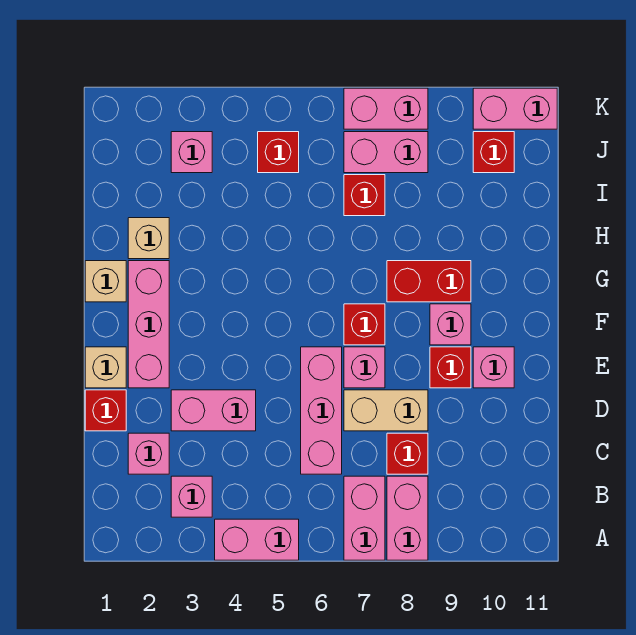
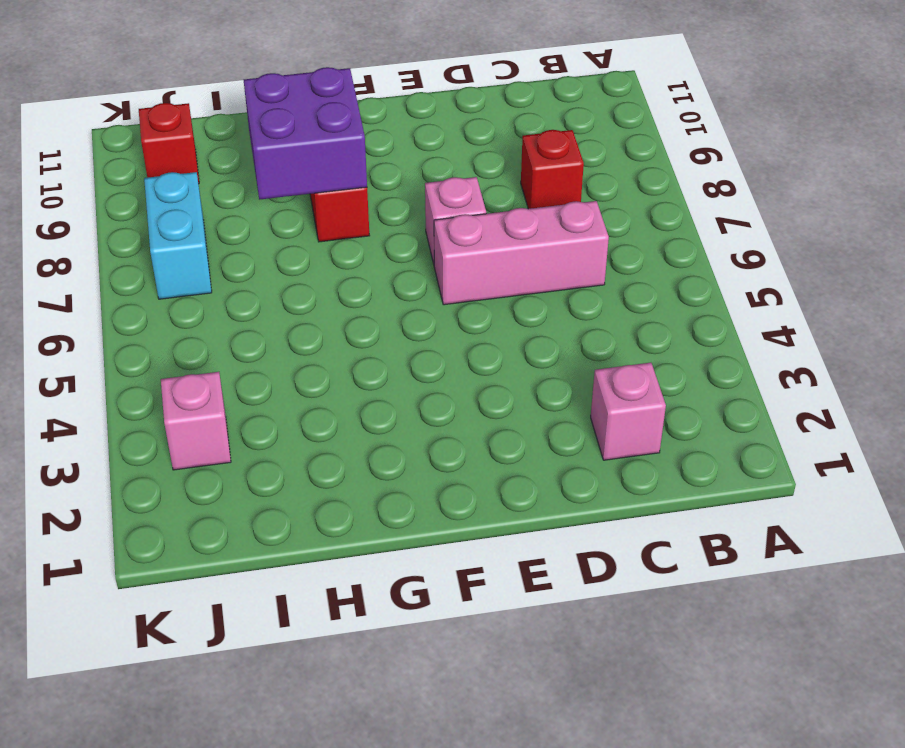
purple brick G8:H9 level 2 -> none
cyan brick J7:J8 level 1 -> pink brick J7:J8 level 1
none -> pink brick A4:A5 level 1
none -> pink brick A7:B7 level 1
none -> pink brick A8:B8 level 1

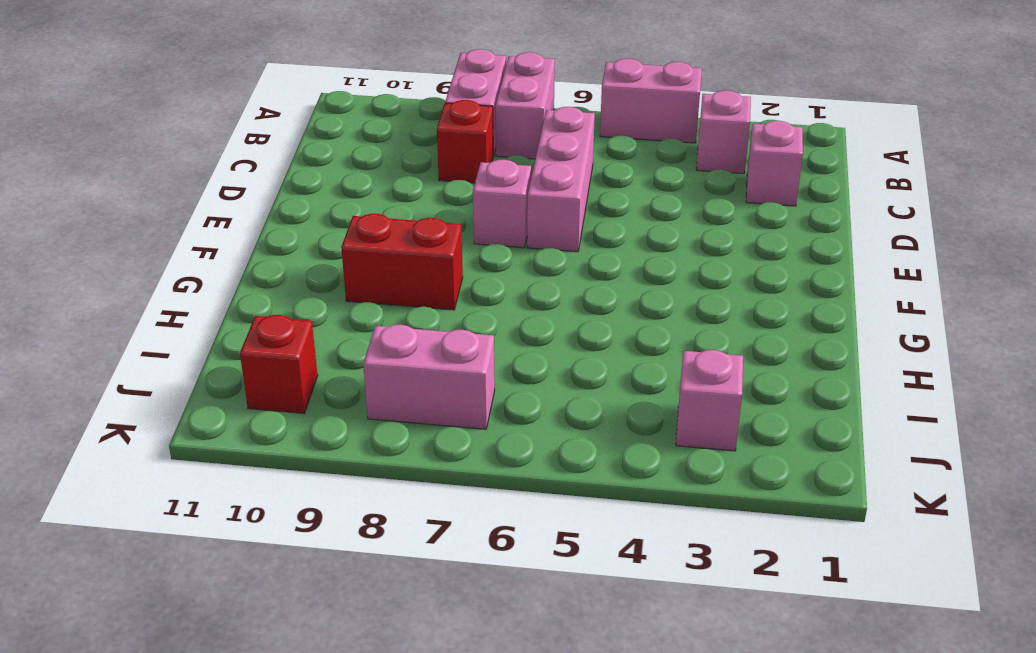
none -> red brick D1 level 1
none -> pink brick D3:D4 level 1
none -> tan brick D7:D8 level 1

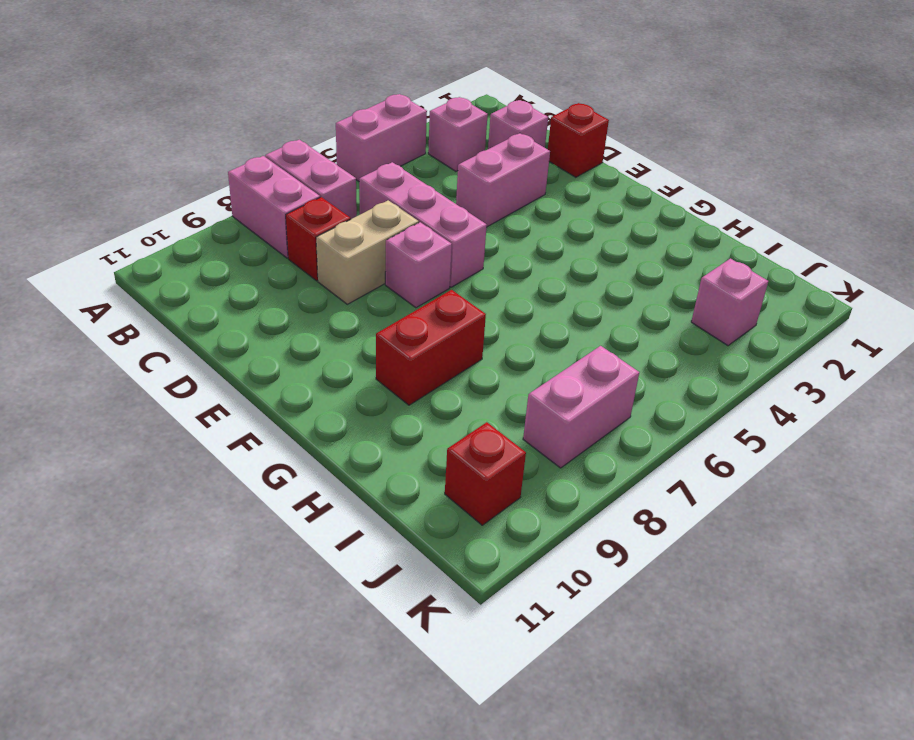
none -> tan brick E1 level 1
none -> pink brick E2:G2 level 1
none -> red brick E9 level 1

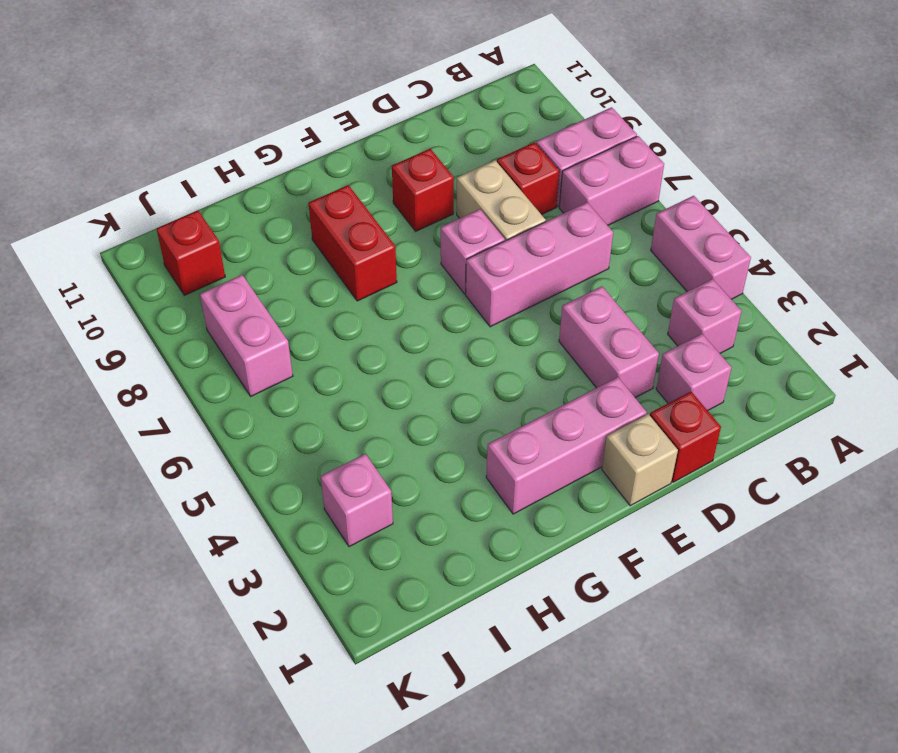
none -> pink brick E10 level 1
none -> red brick F7 level 1
none -> pink brick F9 level 1

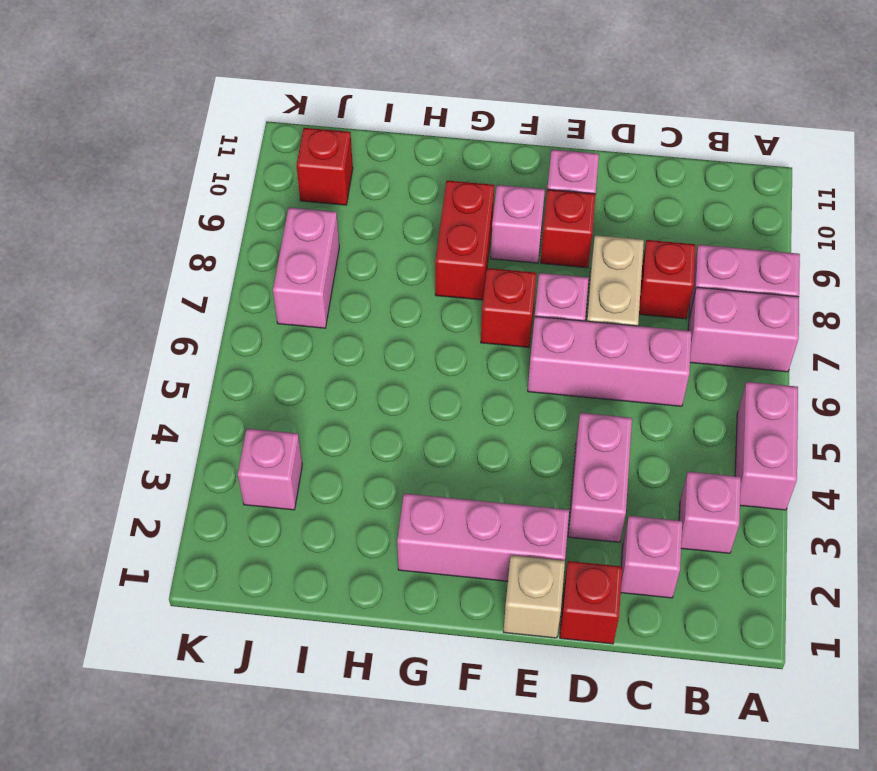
none -> tan brick G1 level 1
none -> tan brick H2 level 1
none -> red brick I7 level 1

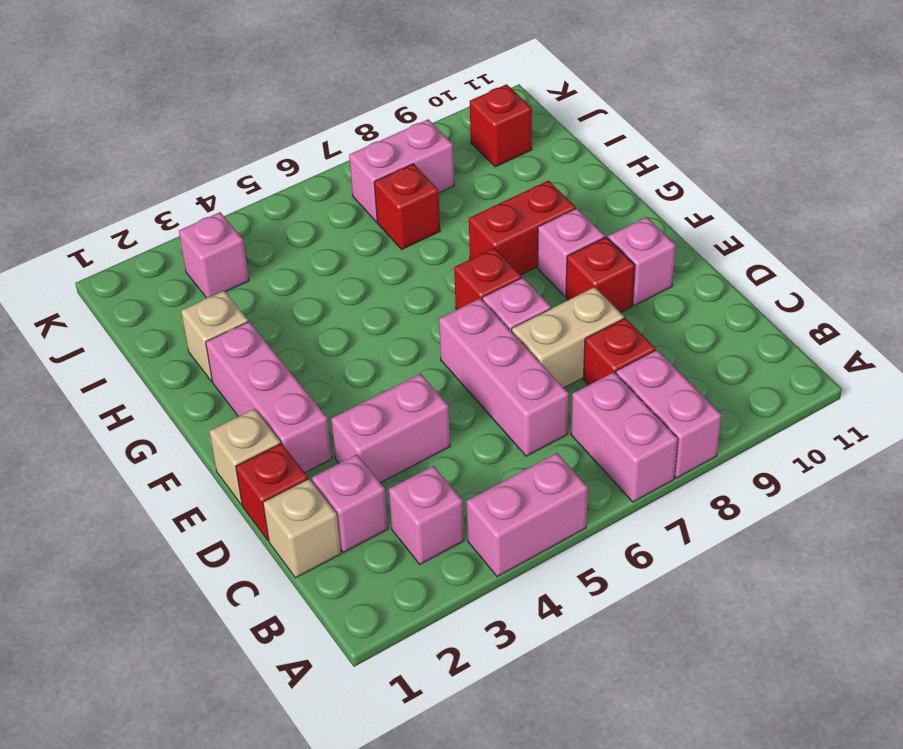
tan brick C1 level 1 -> tan brick G1 level 1
none -> red brick J5 level 1
none -> pink brick K7:K8 level 1
none -> pink brick K10:K11 level 1

